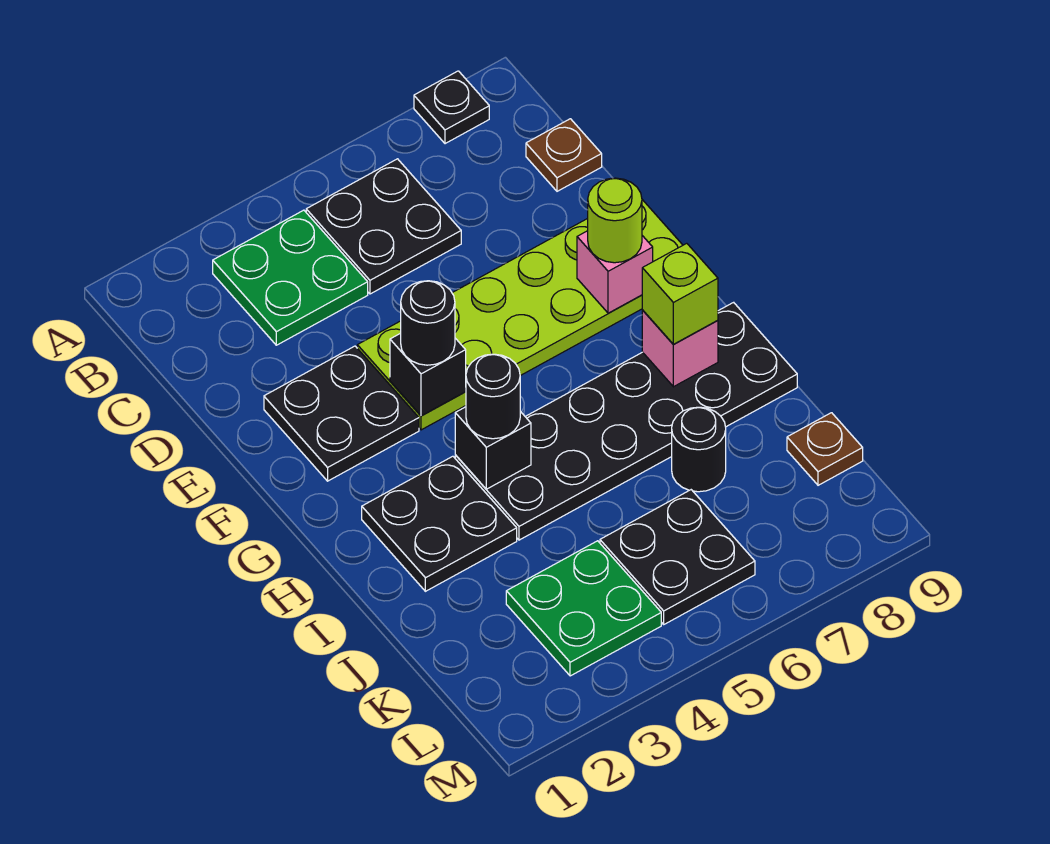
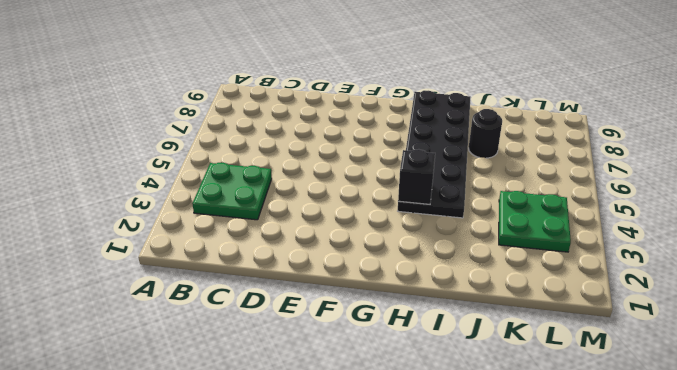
none -> black plate A8 level 1
none -> black plate B5:C6 level 1
none -> brown plate C9 level 1

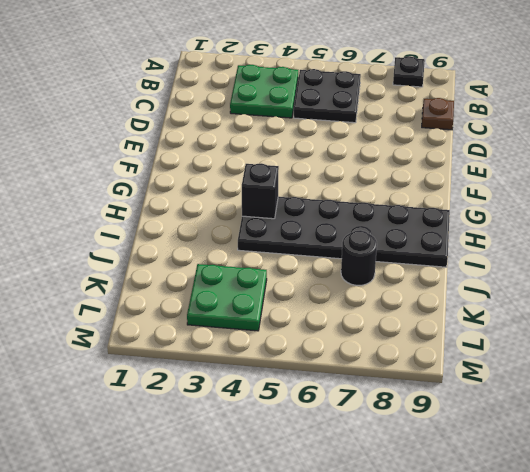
none -> black plate E2:F3 level 1
none -> lime plate E4:F9 level 1
none -> black plate H2:I3 level 1

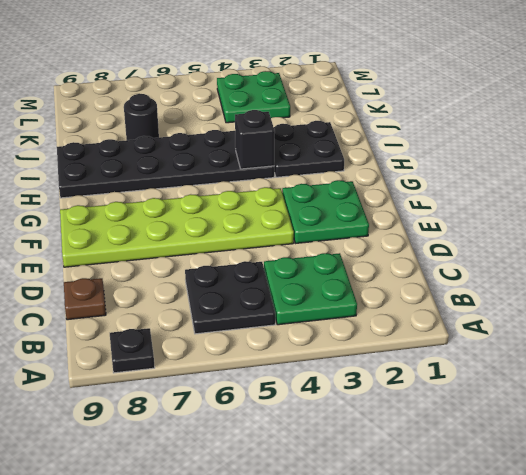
green plate E2:F3 level 1 -> black plate E2:F3 level 1
none -> black plate K5:L6 level 1
none -> brown plate K9 level 1
none -> black brick F4 level 2

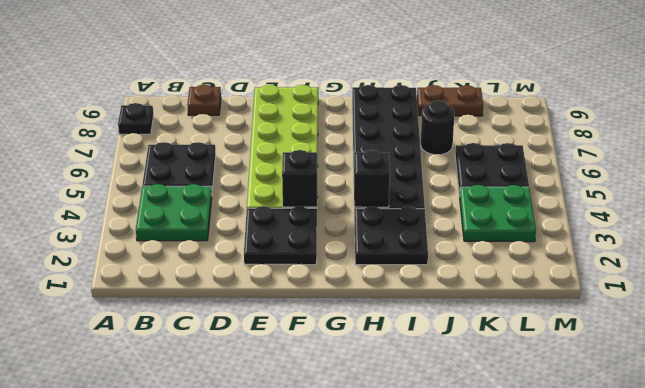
brown plate J9:K9 level 1 -> brown plate K9 level 1
none -> pink brick F8 level 2
none -> pink brick H8 level 2
none -> black round brick F4 level 3

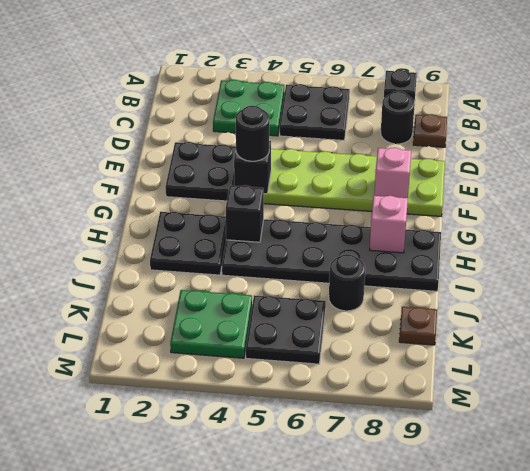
black round brick C8 level 1 -> black round brick H4 level 3
none -> lime round brick F8 level 3
none -> lime brick H8 level 3

